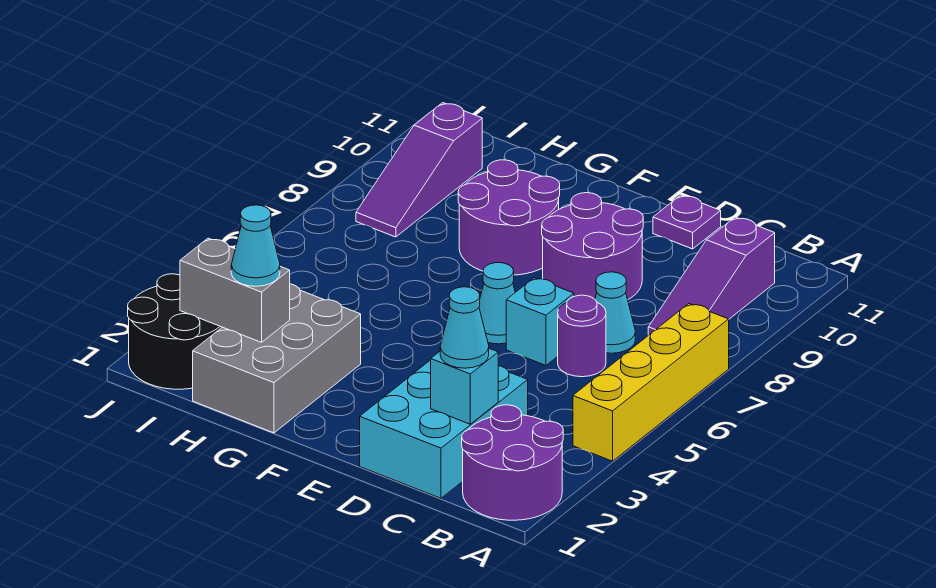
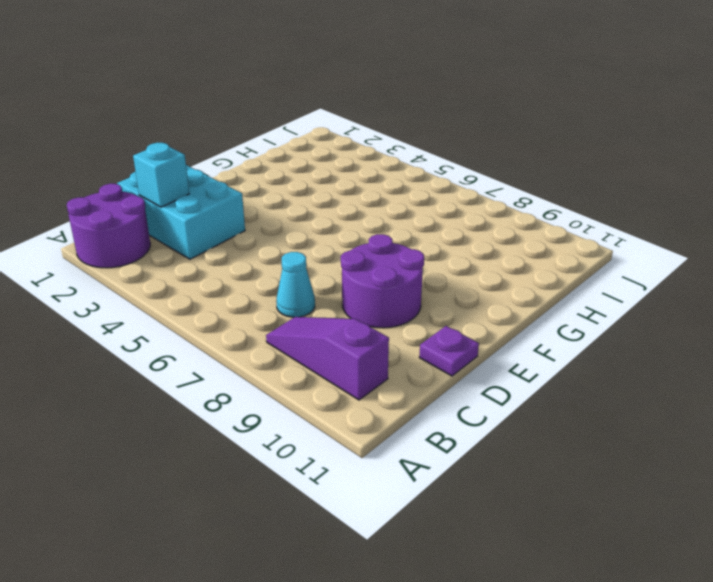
none -> yellow brick A4:A7 level 1
none -> purple round brick C6 level 1
none -> cyan brick D6 level 1

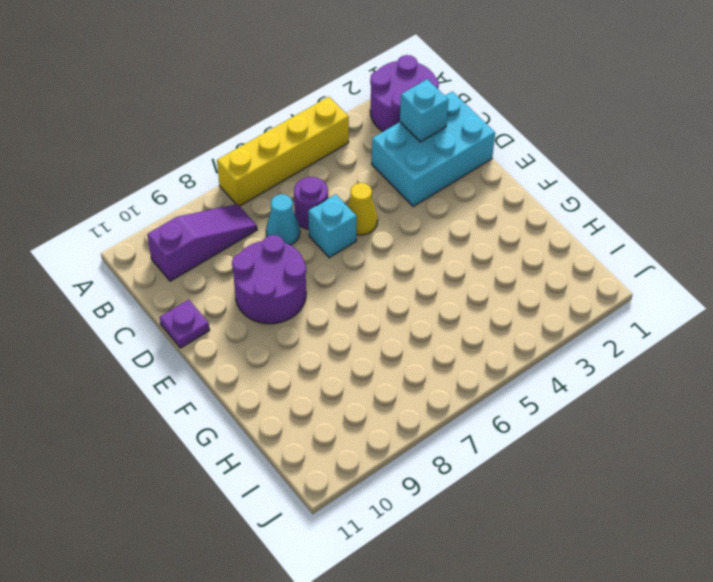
yellow cone D5 level 1 -> none
none -> cyan cone E6 level 1
none -> purple round brick F8:G9 level 1
none -> grey brick G1:H3 level 1

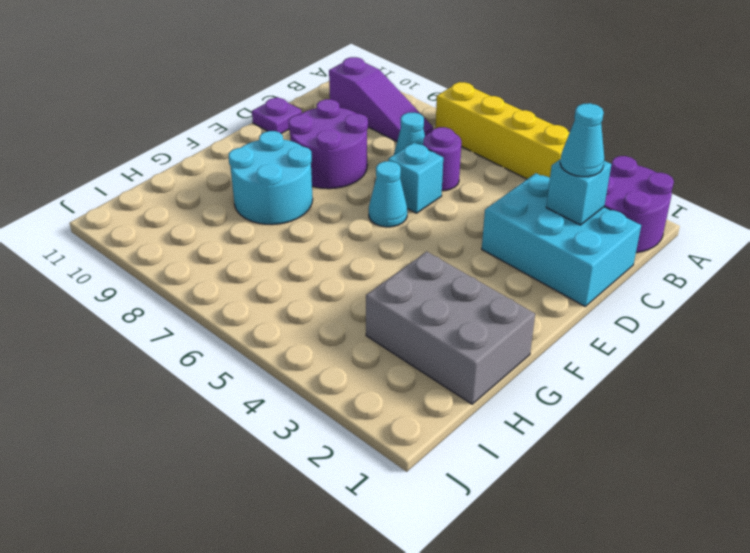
cyan round brick F8:G9 level 1 -> purple round brick F8:G9 level 1
none -> black round brick I1:J2 level 1
none -> purple slope I8:I10 level 1 top 10
none -> grey brick H2:I2 level 2

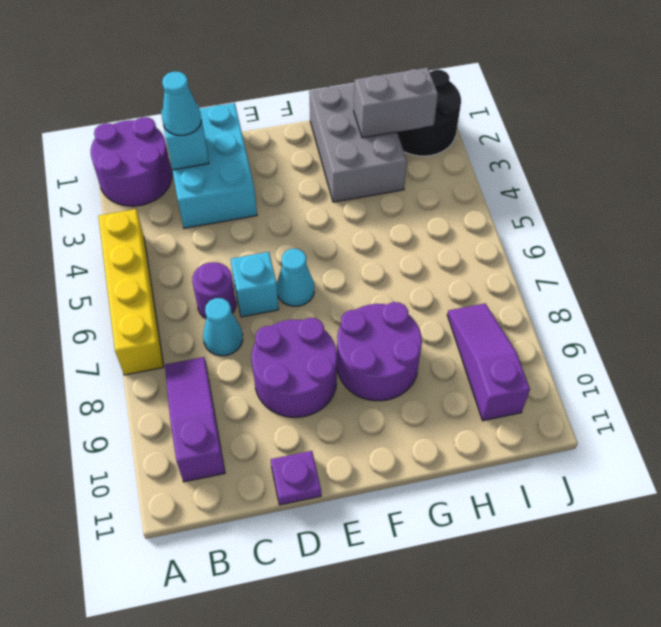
none -> cyan cone H2 level 3

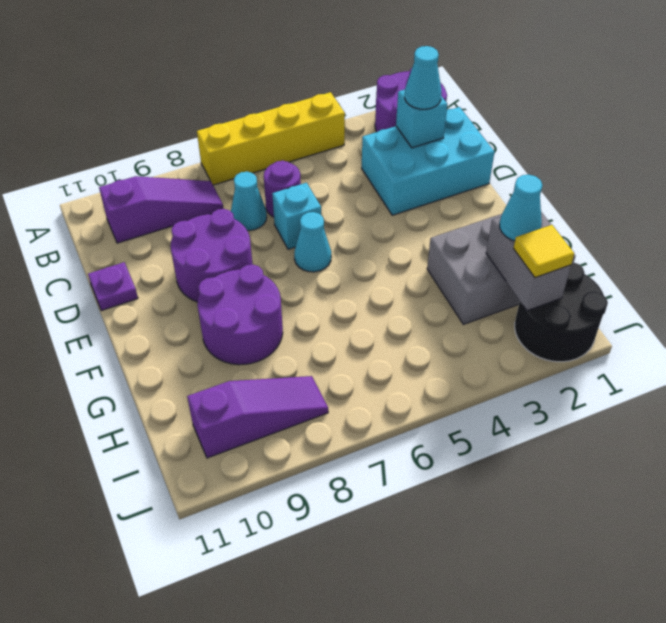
yellow tile I2 level 3 -> none

